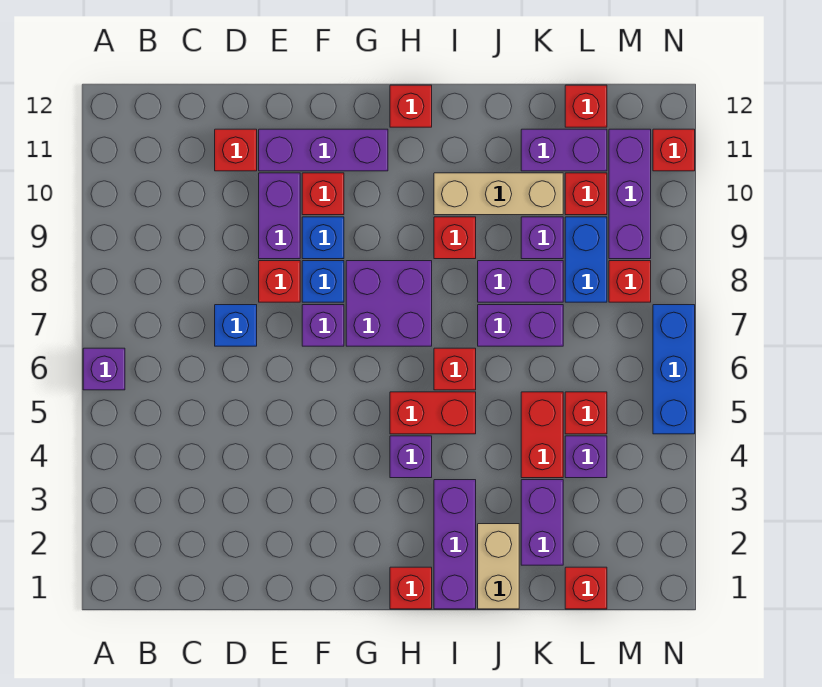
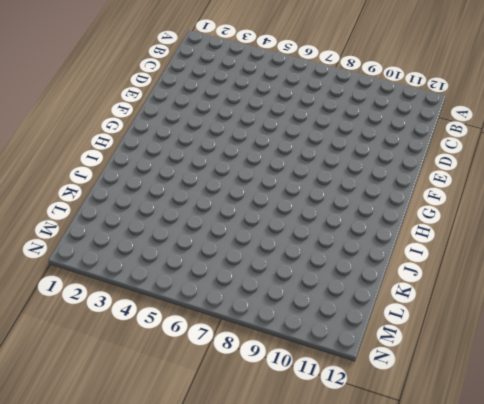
none -> purple brick A6 level 1
none -> blue brick D7 level 1
none -> red brick D11 level 1
none -> red brick E8 level 1

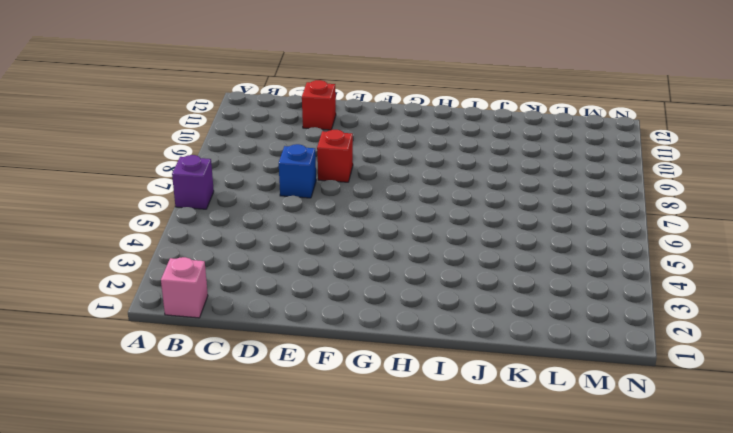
pink brick B1 level 1 -> none
none -> purple brick E9:E10 level 1
none -> purple brick E11:G11 level 1
none -> purple brick F7 level 1
none -> blue brick F8 level 1

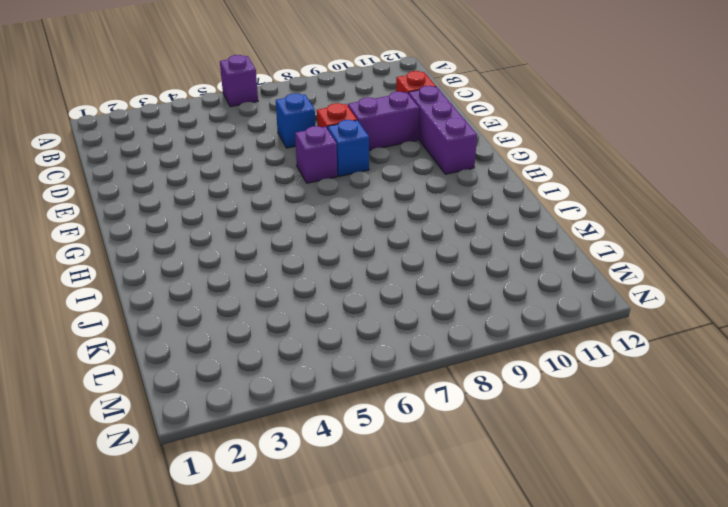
none -> blue brick F9 level 1
none -> red brick F10 level 1
none -> purple brick G7:H8 level 1
none -> red brick H1 level 1

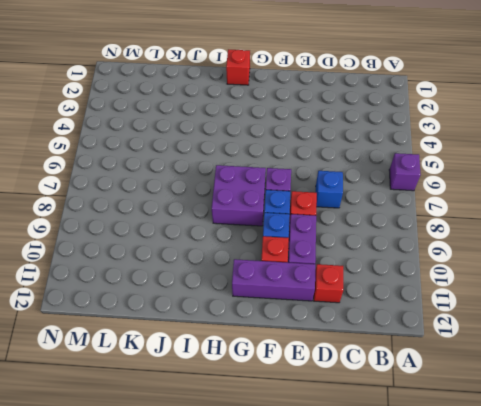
none -> purple brick H4 level 1
none -> red brick H5:I5 level 1
none -> red brick H12 level 1
none -> purple brick I1:I3 level 1

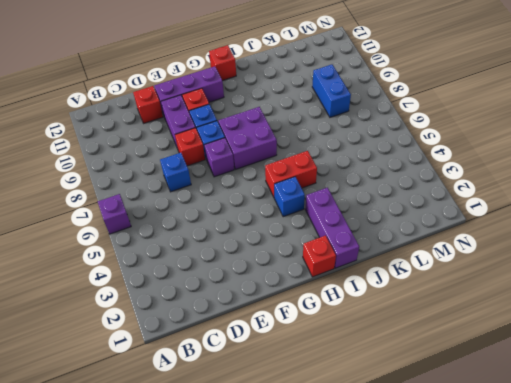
blue brick H4 level 1 -> purple brick H4 level 1
none -> red brick I6 level 1
none -> red brick I9 level 1
none -> tan brick I10:K10 level 1
none -> tan brick J1:J2 level 1

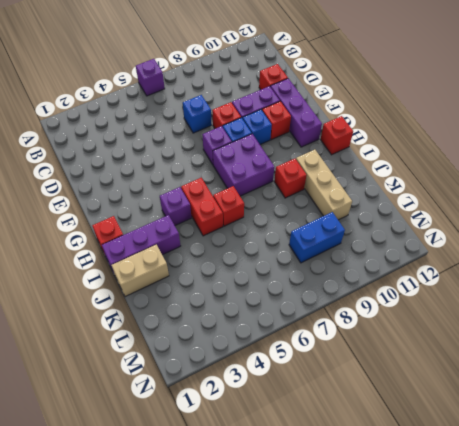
none -> purple brick J7:K7 level 1
none -> purple brick J8:K8 level 1
none -> purple brick K2:K3 level 1
none -> red brick K4:K5 level 1

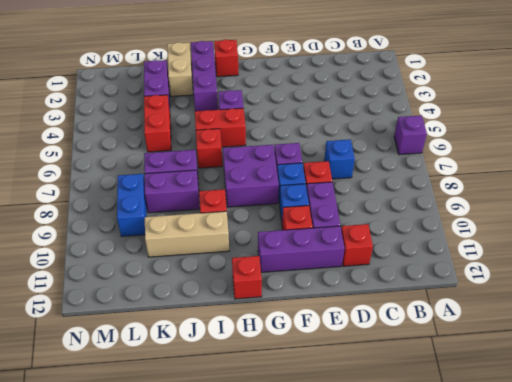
none -> purple brick K9 level 1
none -> purple brick K11:L11 level 1
none -> red brick L1 level 1
none -> purple brick L4 level 1

